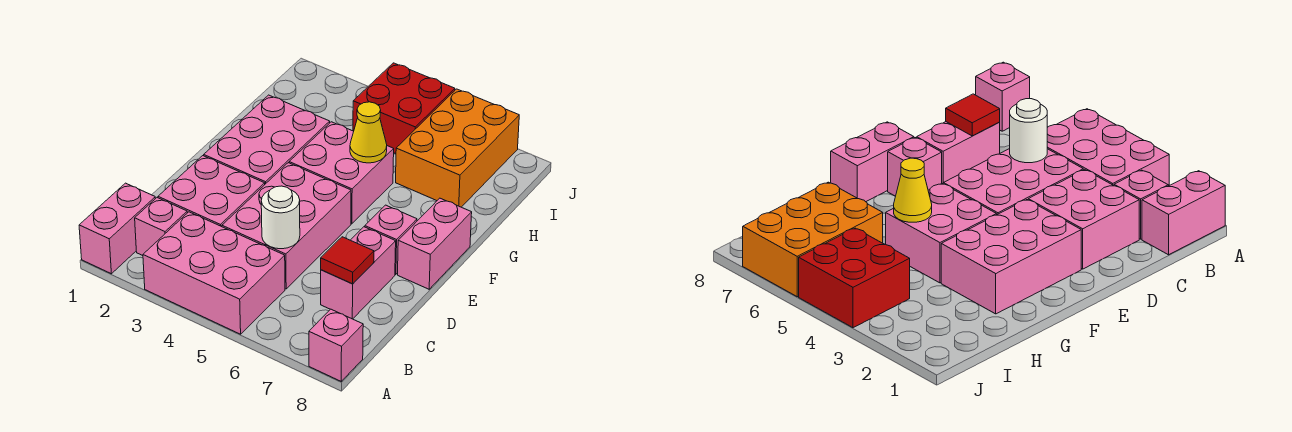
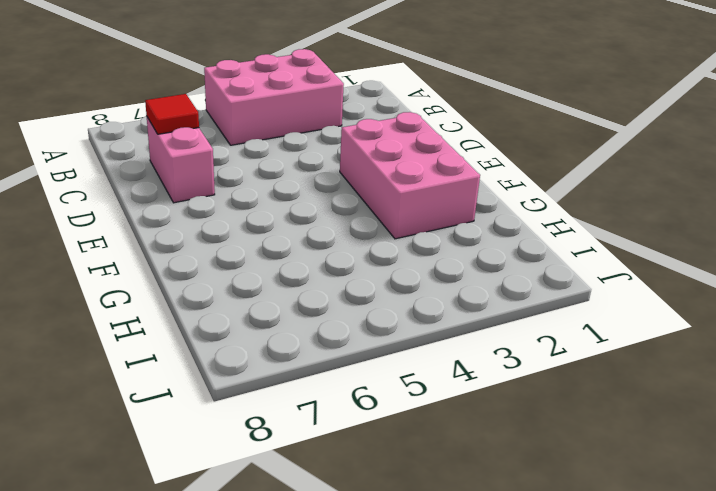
none -> pink brick A1:B1 level 1
none -> pink brick A8 level 1
none -> pink brick B2 level 1

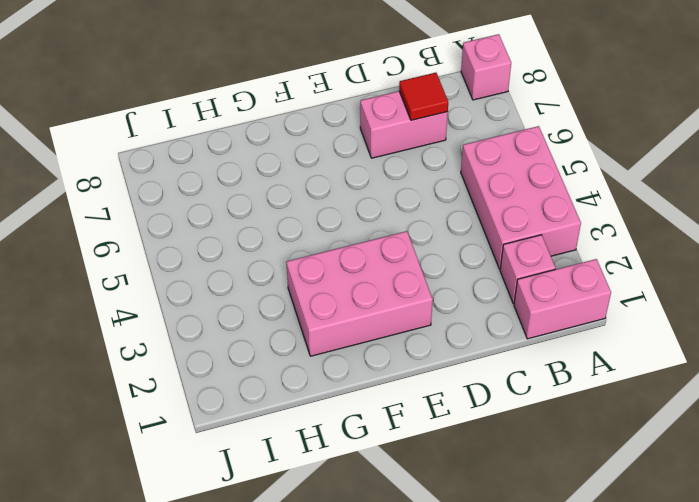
none -> pink brick C2:D3 level 1
none -> pink brick C4:E5 level 1
none -> pink brick E7 level 1

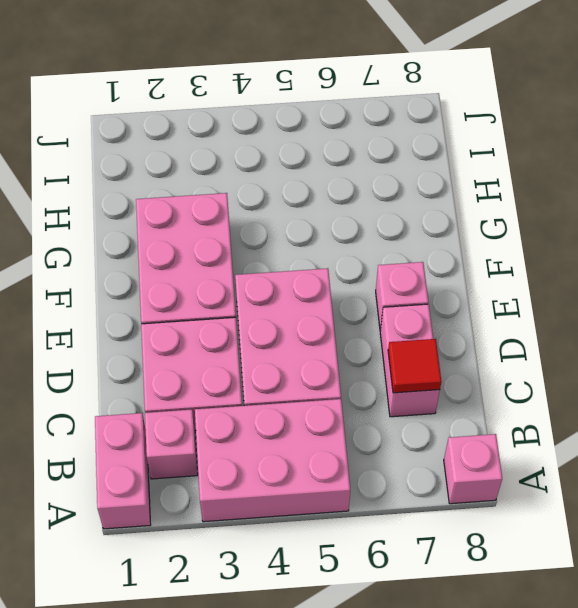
none -> pink brick E8:F8 level 1
none -> pink brick F4:G5 level 1
none -> orange brick H6:J7 level 1

